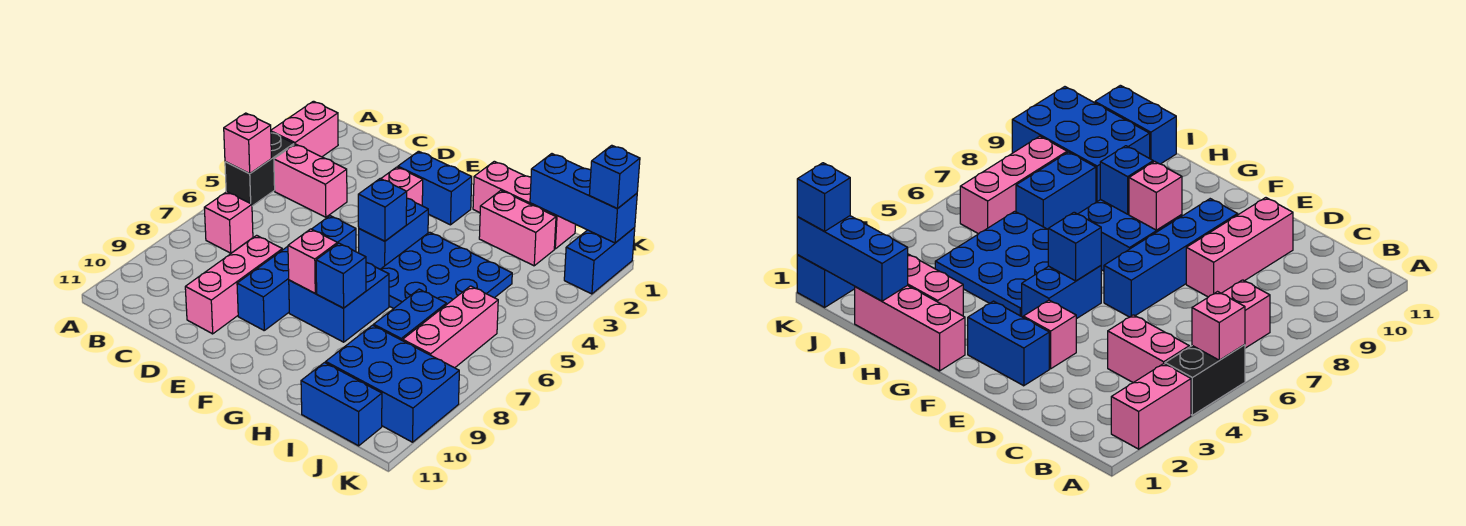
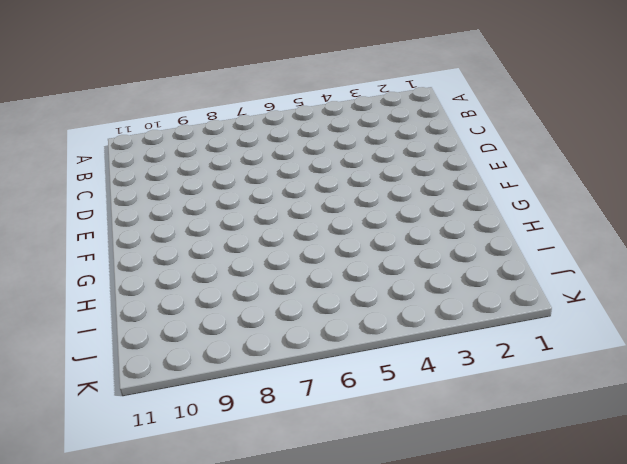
none -> pink brick A2:A3 level 1
none -> black brick A4:A5 level 1
none -> pink brick B4:C4 level 1

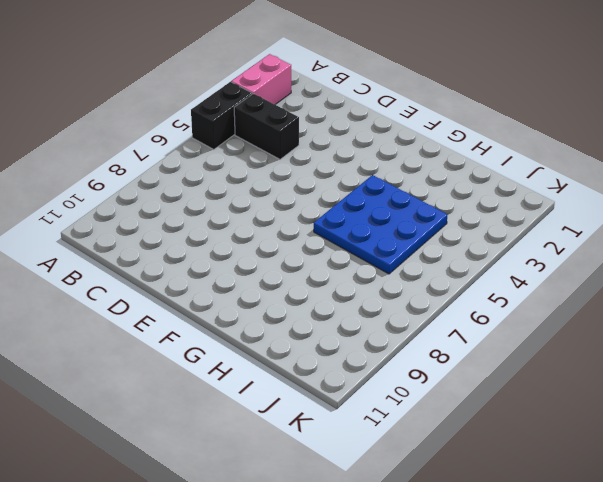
black brick B4:C4 level 1 -> pink brick B4:C4 level 1
none -> pink brick B7 level 1
none -> pink brick D8:D10 level 1
none -> blue brick E2:F2 level 1

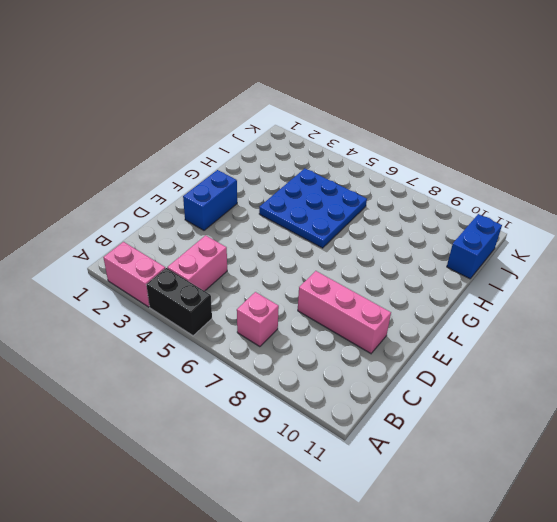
none -> pink brick E3 level 1
none -> blue brick E6:E9 level 1
none -> blue brick F4:F5 level 1

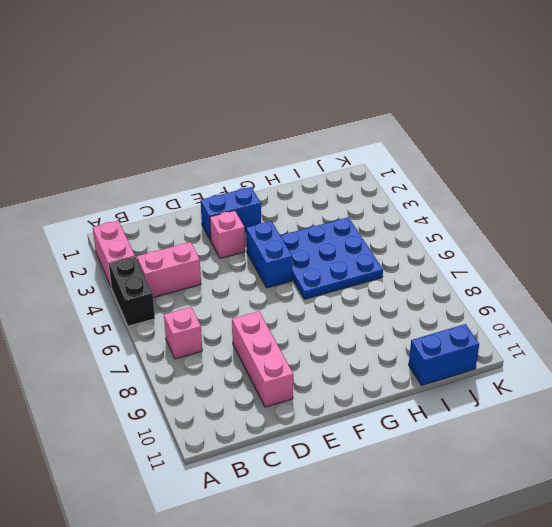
none -> blue brick E6:E9 level 1
none -> blue brick F7:G8 level 1
none -> pink brick G1:I1 level 1

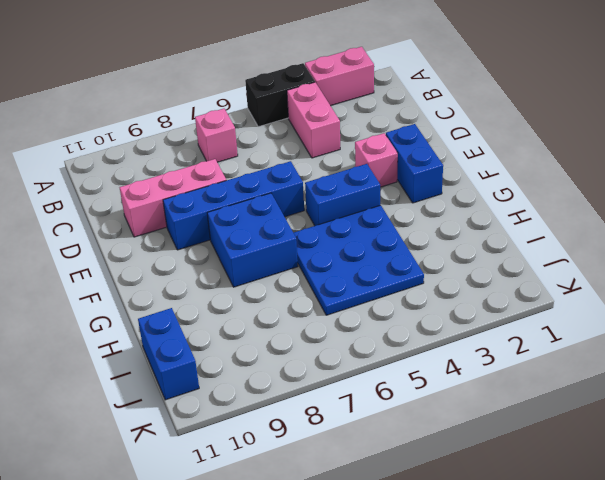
none -> pink brick G1:I1 level 1
none -> pink brick H2:I2 level 1
none -> blue brick I7:I8 level 1

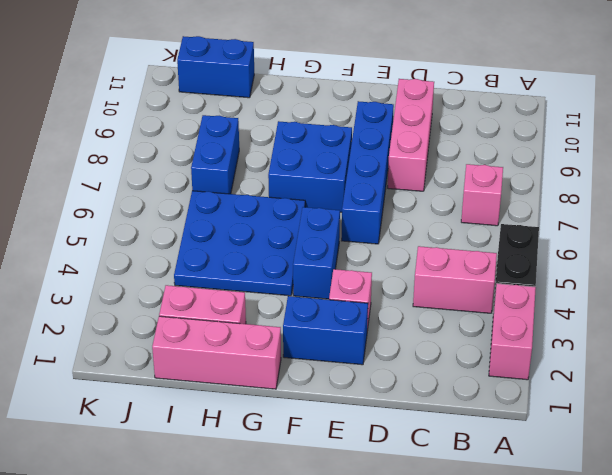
none -> blue brick I9:K10 level 1
none -> pink brick J6:J8 level 1
none -> blue brick K1:K2 level 1

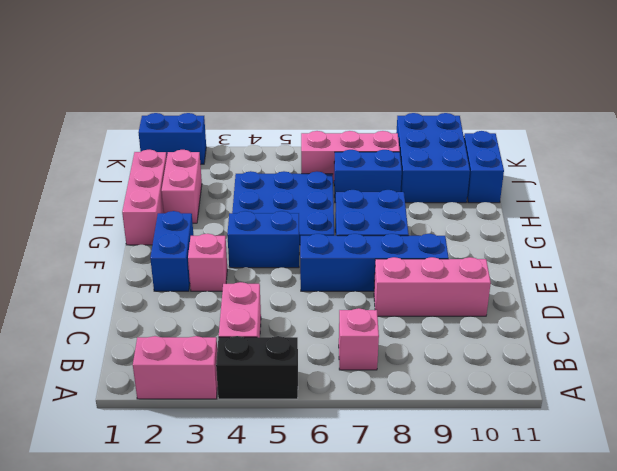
none -> pink brick A5 level 2
none -> blue brick F5 level 2
none -> pink brick F8 level 2

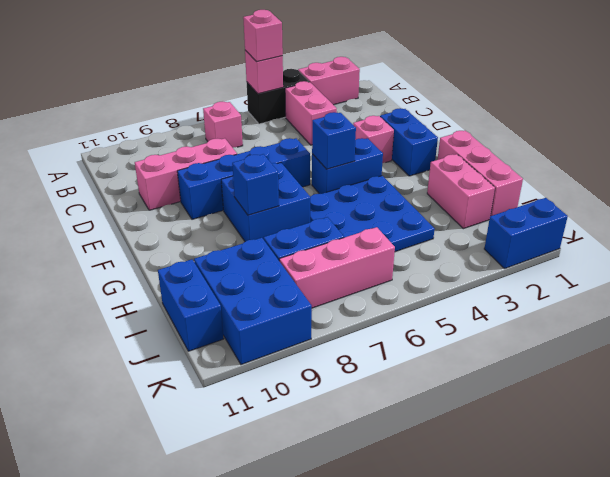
pink brick A5 level 3 -> pink brick F8 level 2
none -> blue brick I1:K1 level 2
none -> blue brick K1 level 3

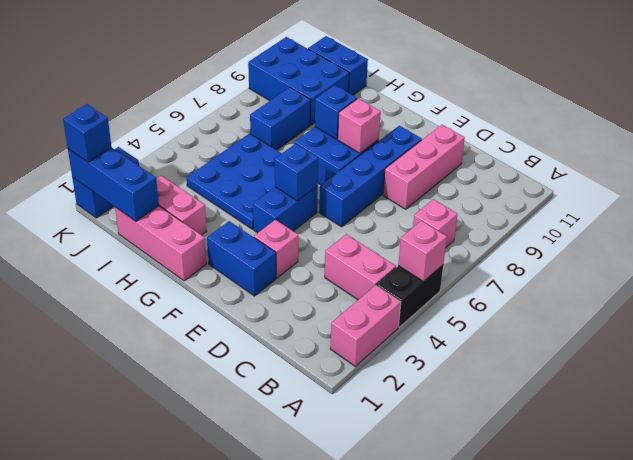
none -> pink brick J6:J8 level 1

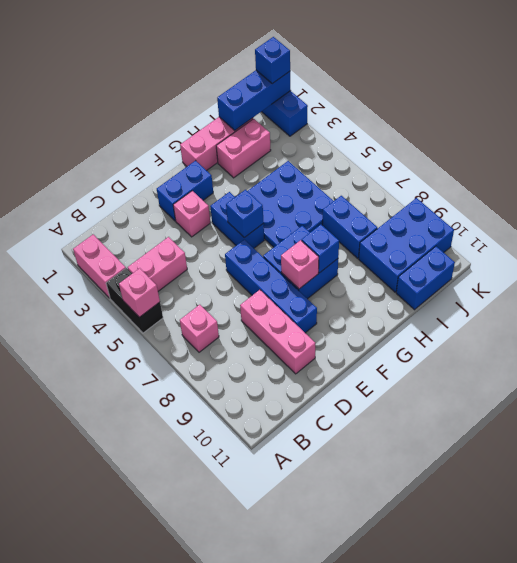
none -> pink brick J6:J8 level 1

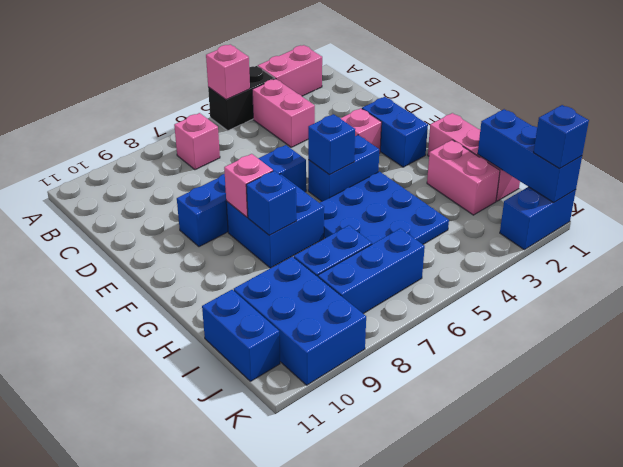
blue brick J6:J8 level 1 -> pink brick J6:J8 level 1
none -> pink brick D8:D10 level 1

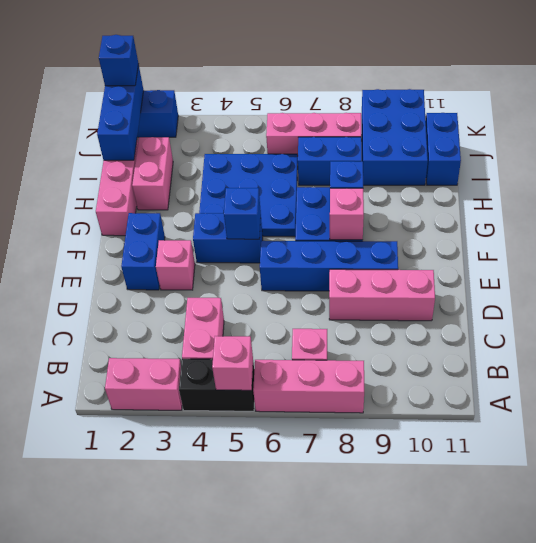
pink brick A6:A8 level 1 -> none

